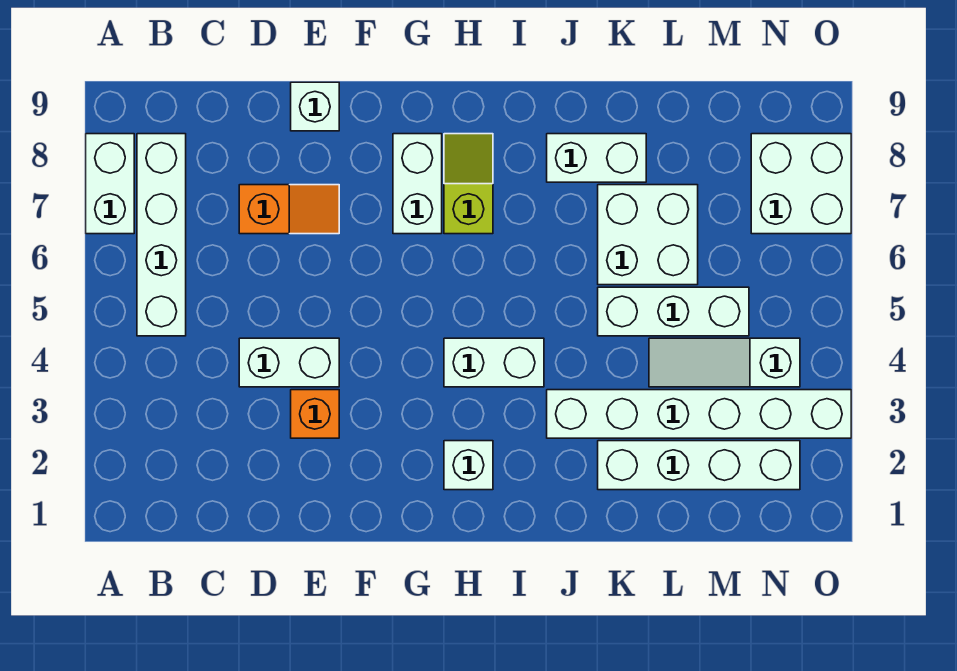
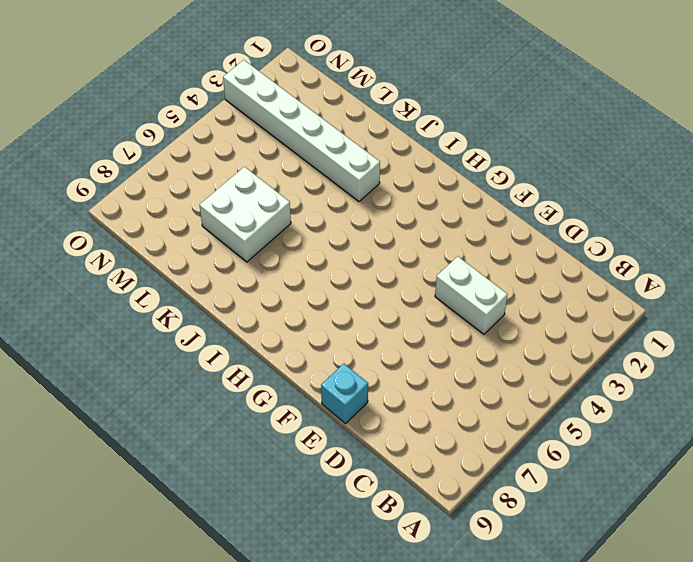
cyan brick E9 level 1 -> white brick E9 level 1
none -> white brick A7:A8 level 1
none -> white brick B5:B8 level 1
none -> orange slope D7:E7 level 1 top D

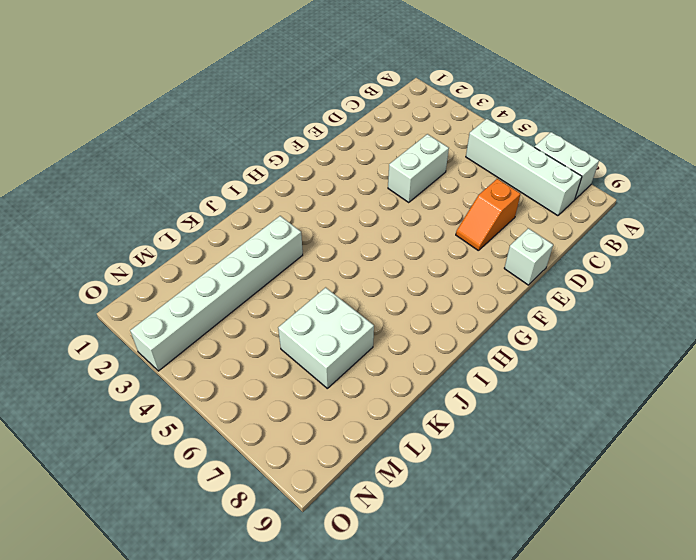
none -> orange brick E3 level 1
none -> white brick G7:G8 level 1
none -> white brick H2 level 1

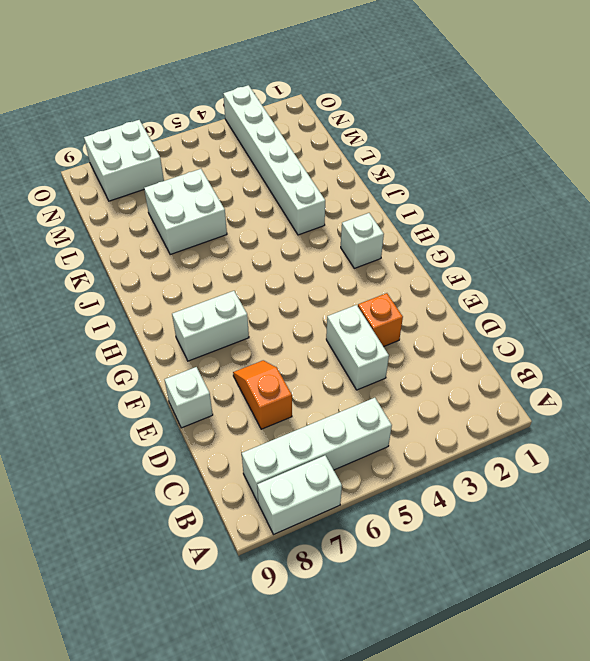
none -> white brick H4:I4 level 1
none -> lime slope H7:H8 level 1 top 7
none -> white brick J8:K8 level 1

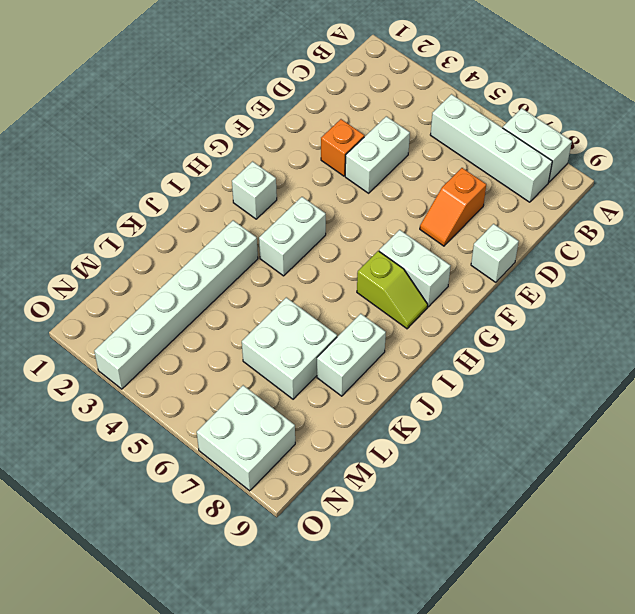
none -> white brick K2:N2 level 1
none -> white brick K5:M5 level 1
none -> white slope L4:N4 level 1 top N

